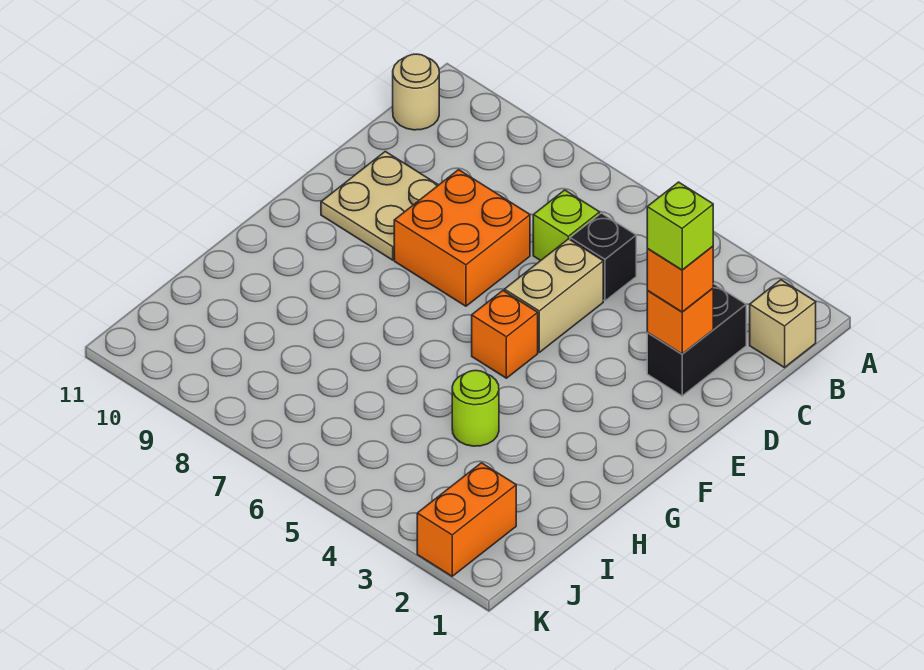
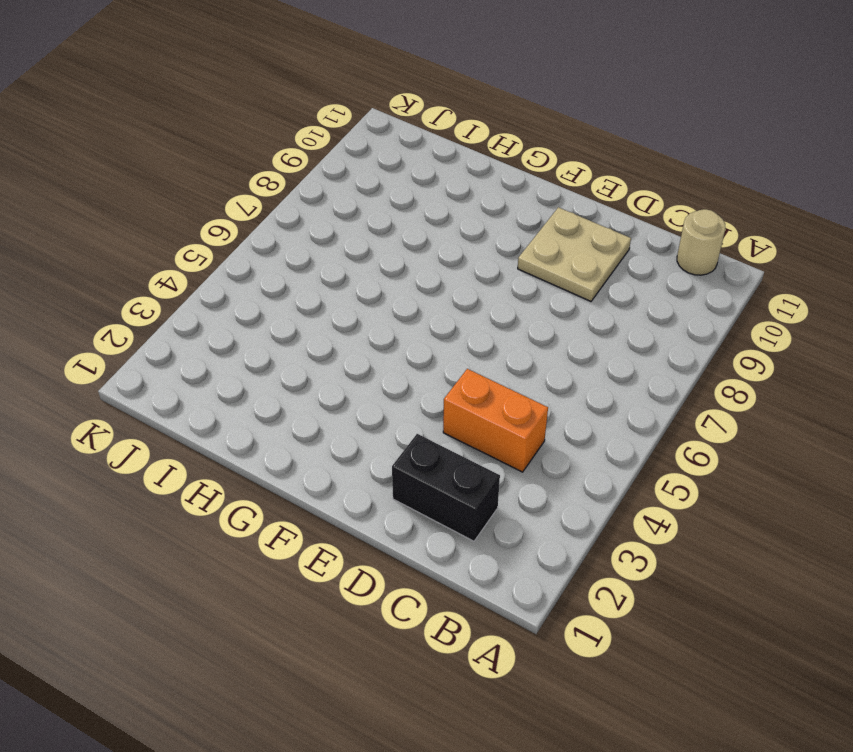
orange brick C4:D4 level 1 -> orange brick J2:K2 level 1
none -> tan brick B1 level 1
none -> black brick C5 level 1
none -> lime brick C6 level 1

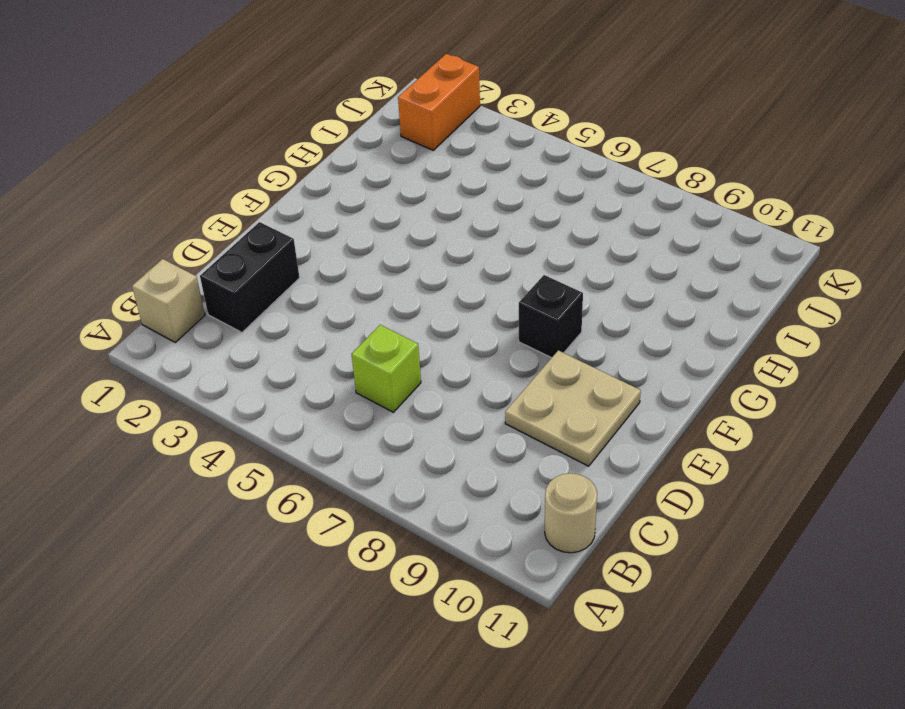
black brick F8 level 1 -> black brick C5 level 1
none -> tan brick D5:E5 level 1
none -> orange brick D7:E8 level 1
none -> orange brick F5 level 1

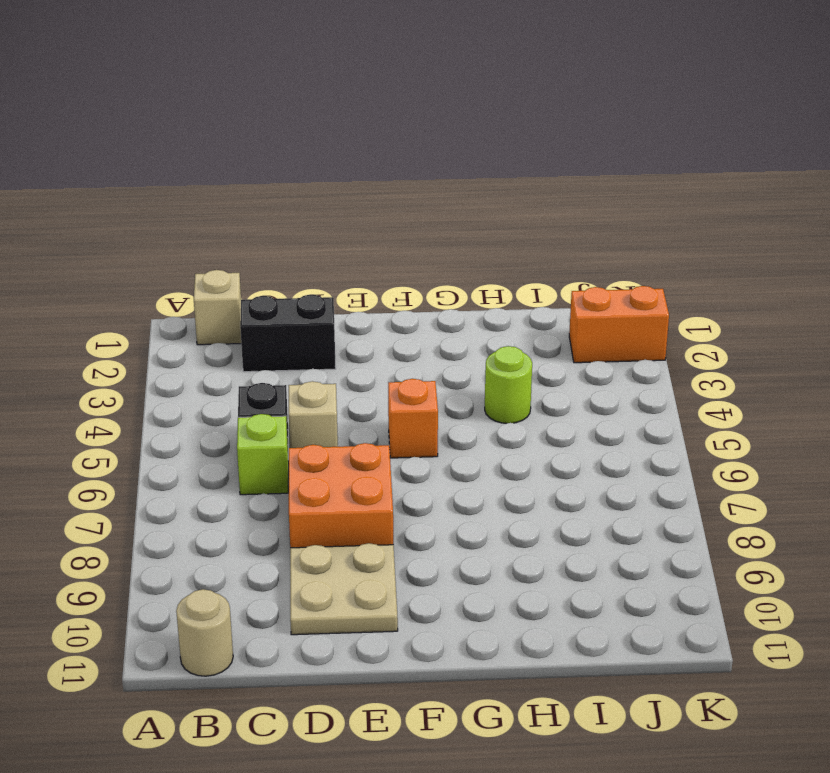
tan brick D5 level 1 -> tan brick D5:E5 level 1
none -> orange brick D2 level 2
none -> orange brick D2 level 3
none -> lime brick D2 level 4

